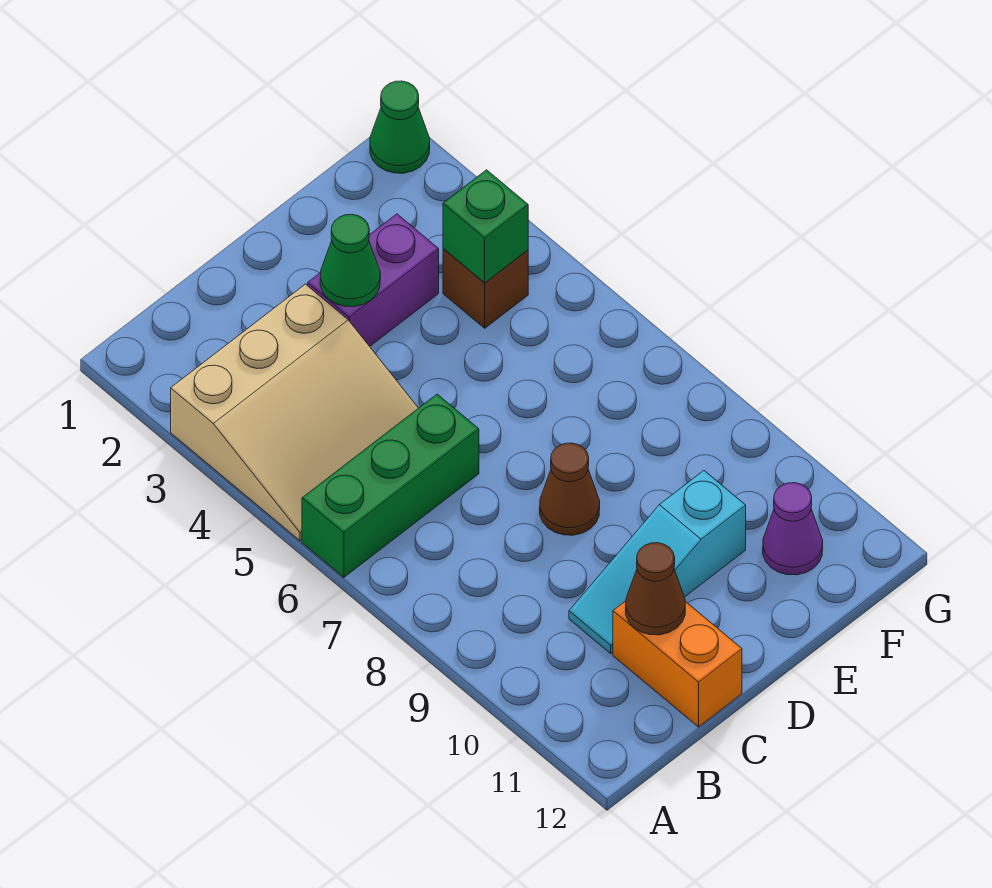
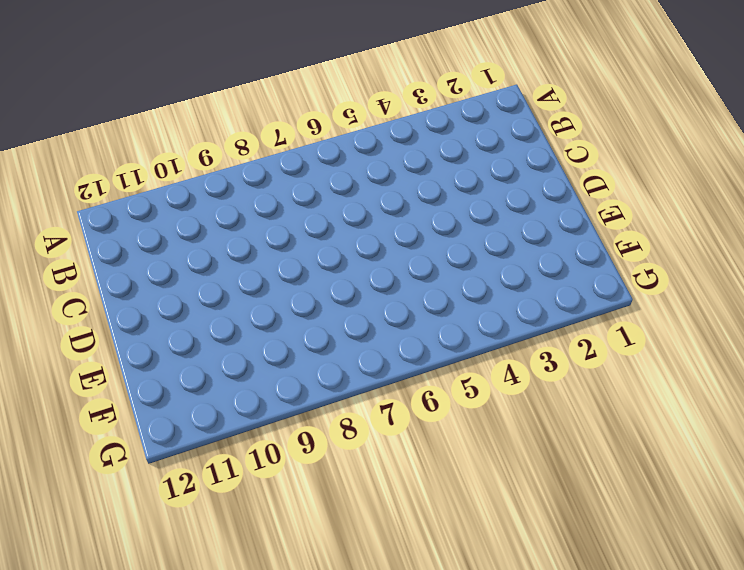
none -> tan slope A3:C5 level 1 top 3
none -> green brick A6:C6 level 1
none -> cyan slope C10:E10 level 1 top E

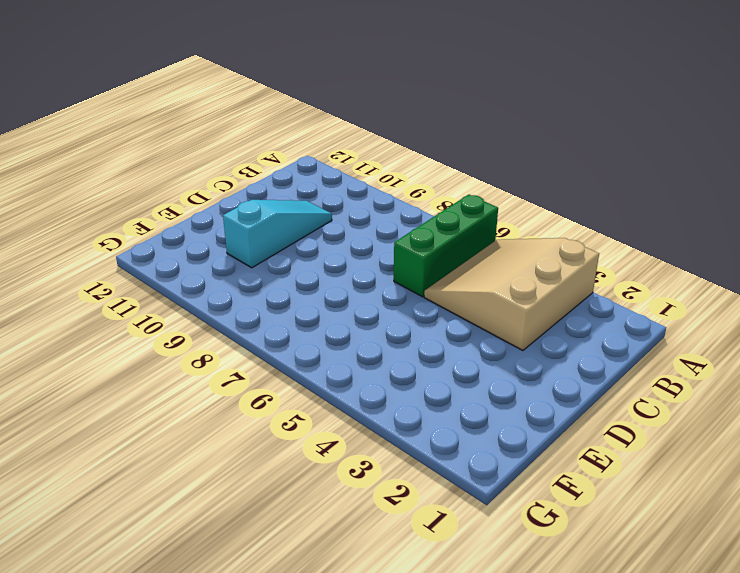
none -> orange brick C11:C12 level 1
none -> purple brick D3:E3 level 1
none -> brown cone D8 level 1

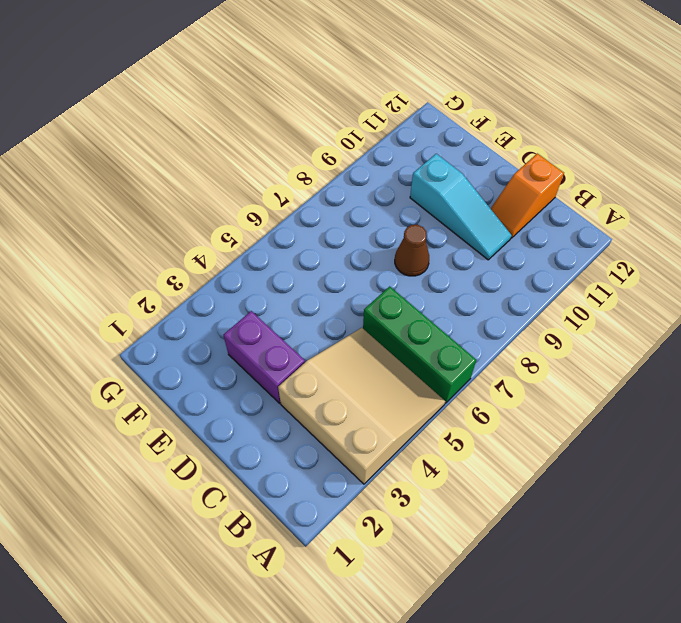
orange slope C11:C12 level 1 top 12 -> orange brick C11:C12 level 1
none -> brown brick F4 level 1
none -> purple cone F11 level 1
none -> green cone G1 level 1

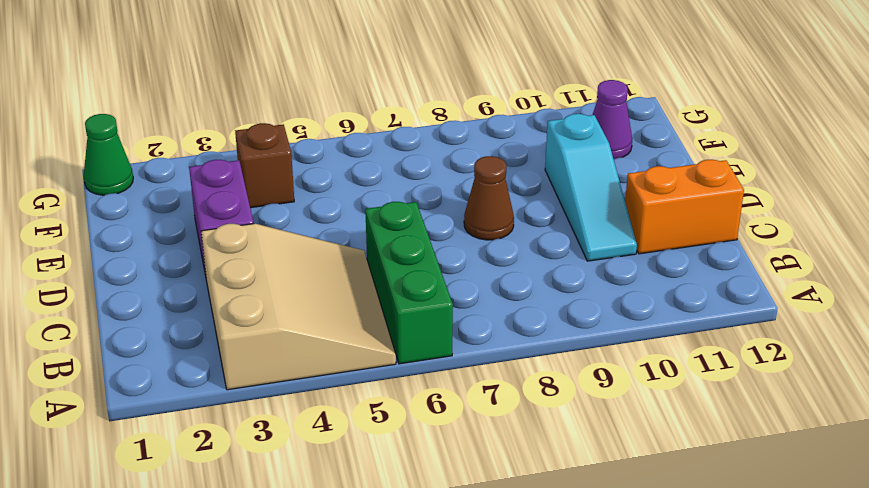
none -> brown cone C11 level 2
none -> green cone D3 level 2
none -> green brick F4 level 2

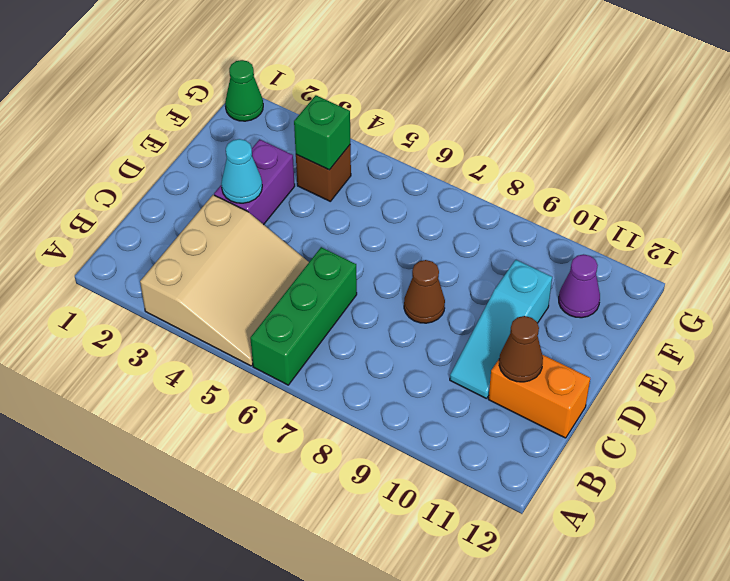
cyan cone D3 level 2 -> green cone D3 level 2

